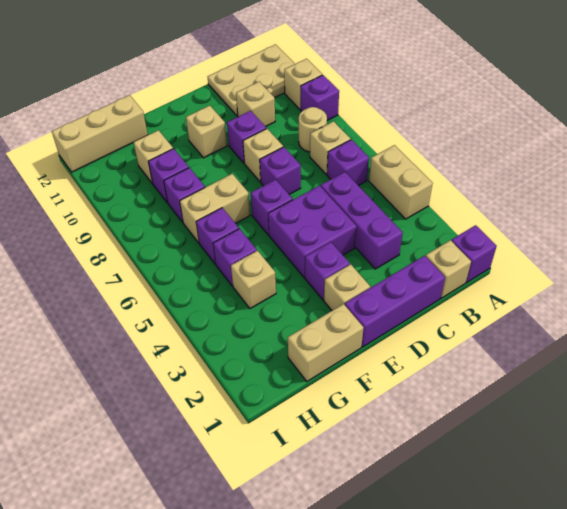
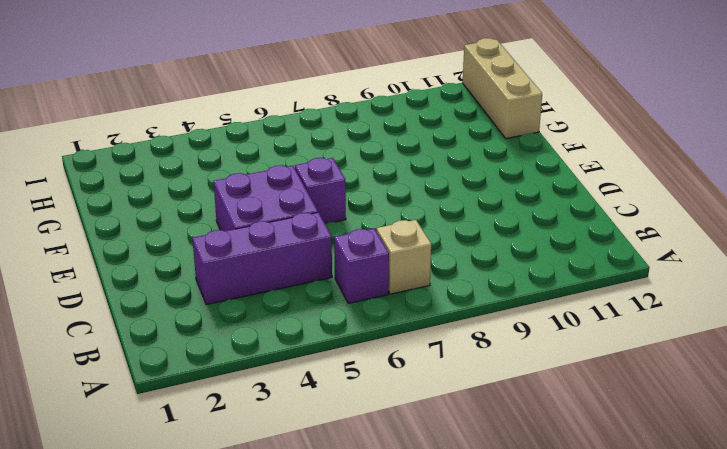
none -> purple brick A1 level 1
none -> tan brick A4:A5 level 1
none -> purple brick A9 level 1

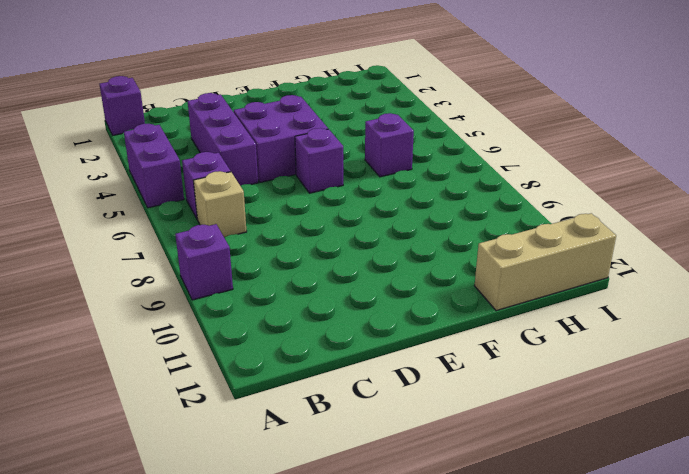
purple brick A4:A5 level 1 -> tan brick A4:A5 level 1
none -> tan brick A10 level 1
none -> tan plate A11:C12 level 1
none -> tan brick B1 level 1

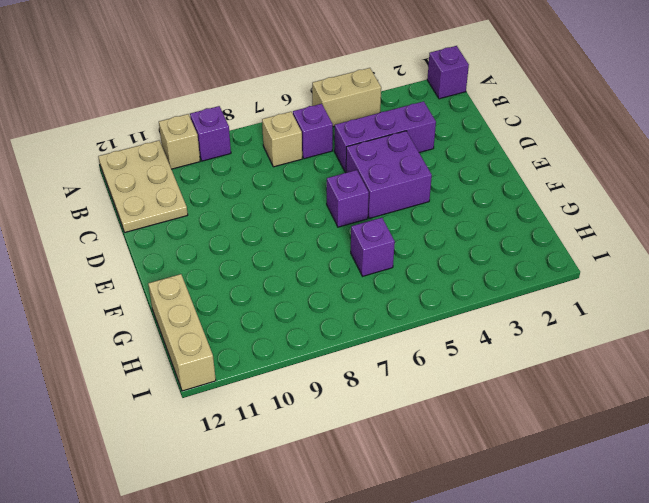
none -> tan brick B1 level 1
none -> tan round brick B8 level 1
none -> purple brick C1:E1 level 1

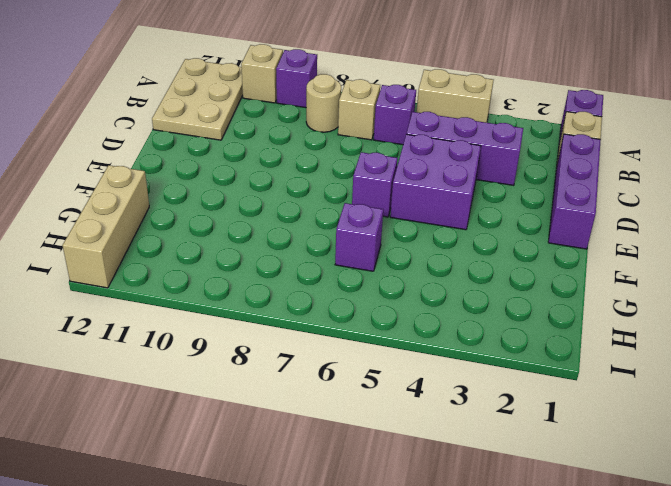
none -> tan brick C10 level 1
none -> purple brick D7 level 1
none -> tan brick D8 level 1

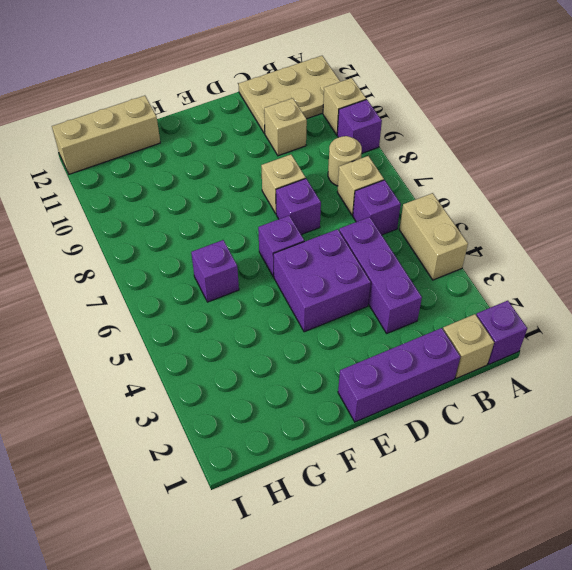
none -> purple brick D9 level 1
none -> tan brick E2 level 1
none -> purple brick E3 level 1

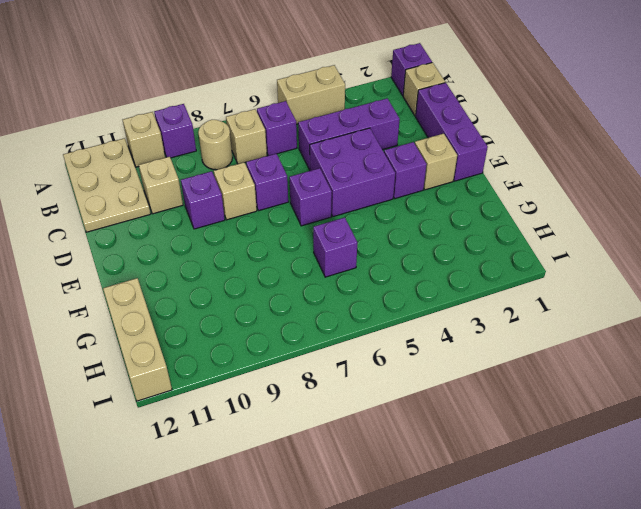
none -> tan brick E10 level 1
none -> tan brick F1:G1 level 1
none -> tan brick F7:G7 level 1

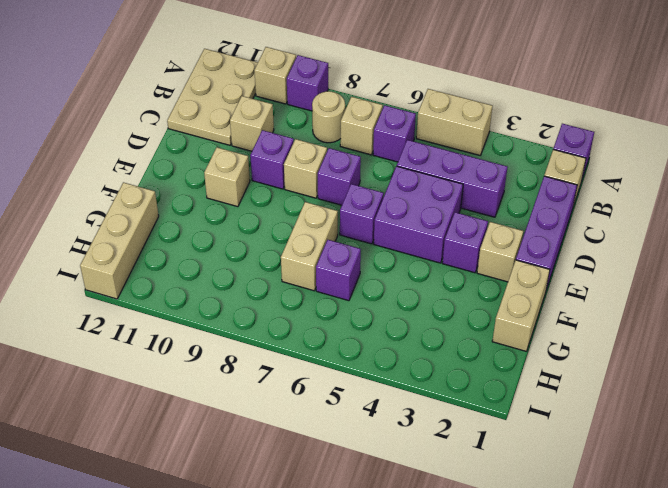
none -> tan brick G4 level 1
none -> purple brick G5 level 1
none -> purple brick G8 level 1

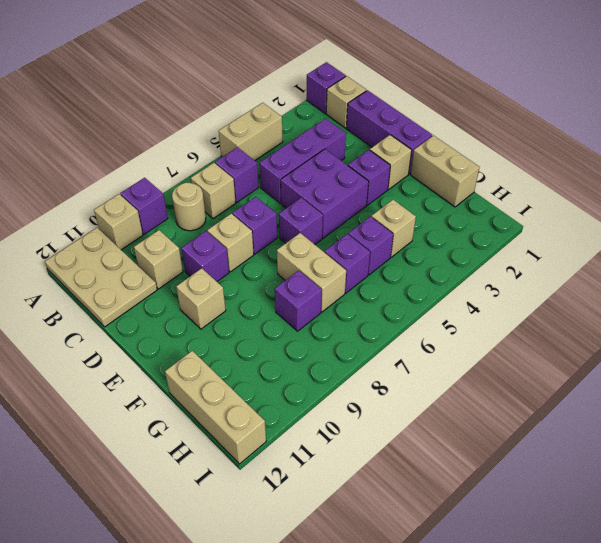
none -> purple brick G9 level 1
none -> tan brick G10 level 1

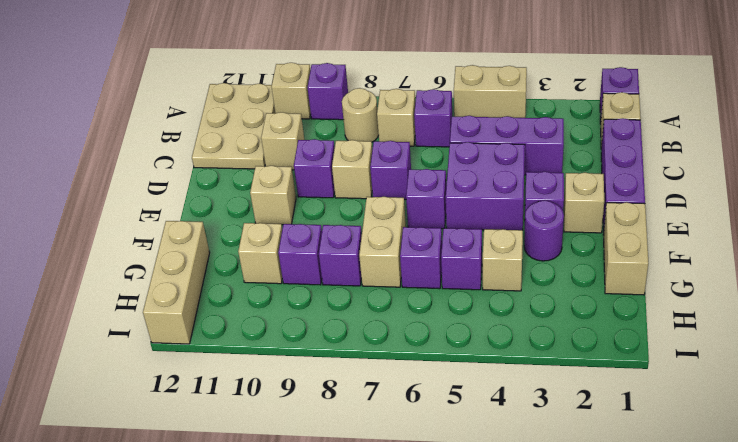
purple round brick F3 level 1 -> none

